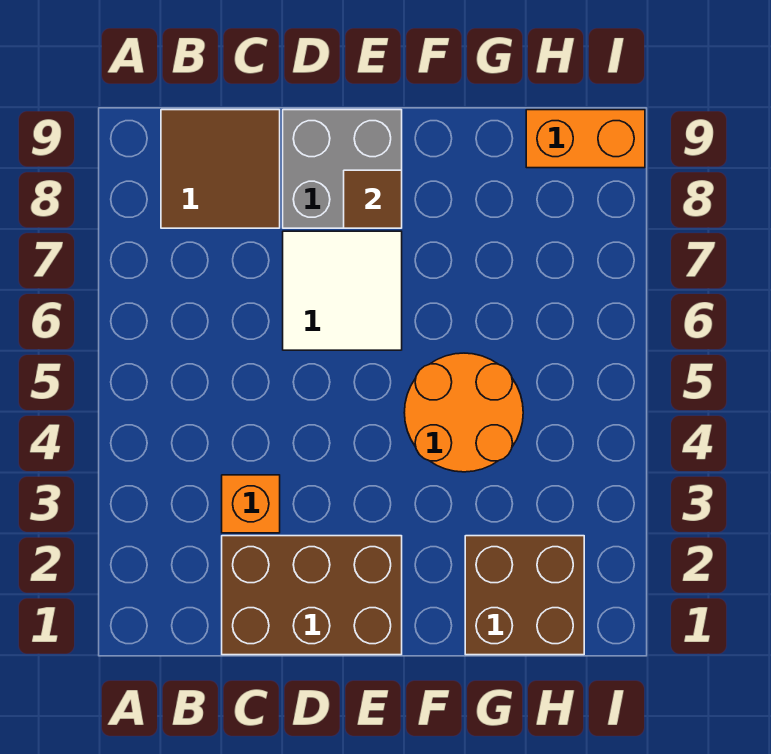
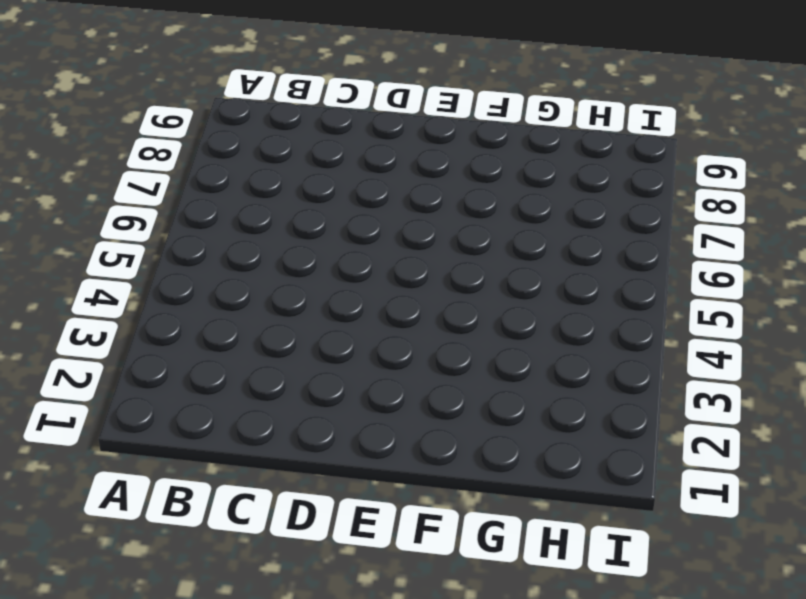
none -> brown tile B8:C9 level 1
none -> brown brick C1:E2 level 1

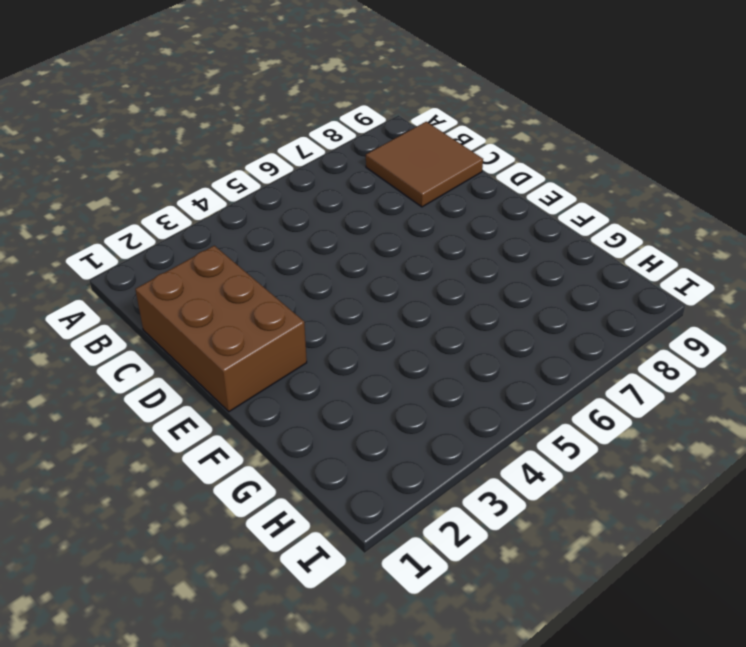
none -> orange brick C3 level 1
none -> white tile D6:E7 level 1

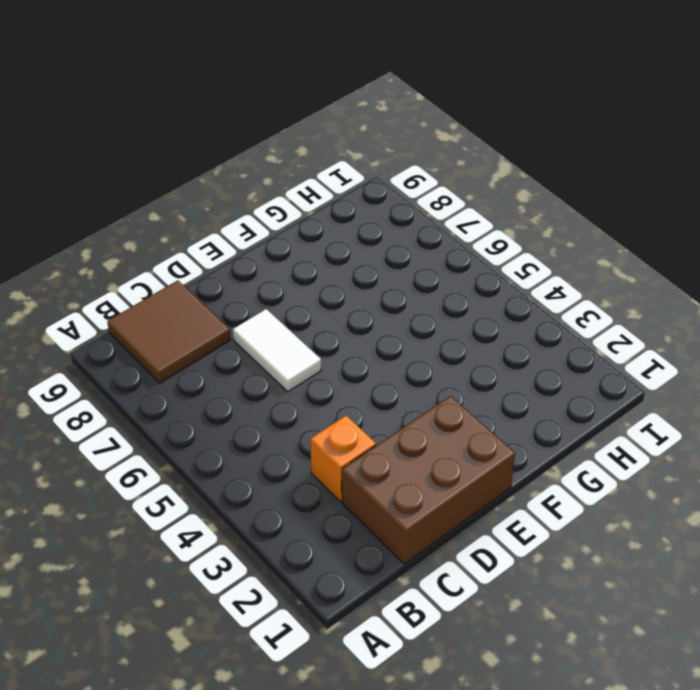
white tile D6:D7 level 1 -> white tile D6:E7 level 1
none -> grey brick D8:E9 level 1
none -> orange round brick F4:G5 level 1

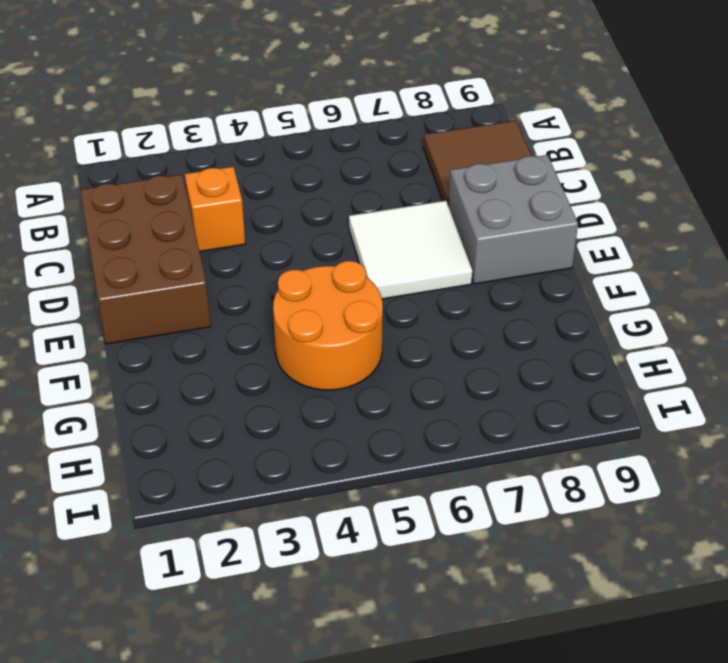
none -> brown brick G1:H2 level 1
none -> orange brick H9:I9 level 1

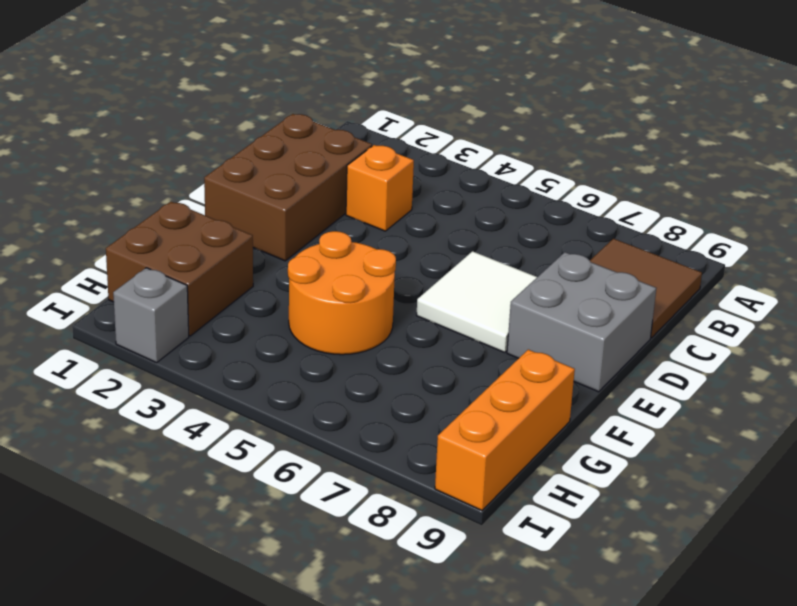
orange brick G9:I9 level 1 -> orange brick H9:I9 level 1
grey brick I2 level 1 -> none
none -> brown tile E8 level 2

